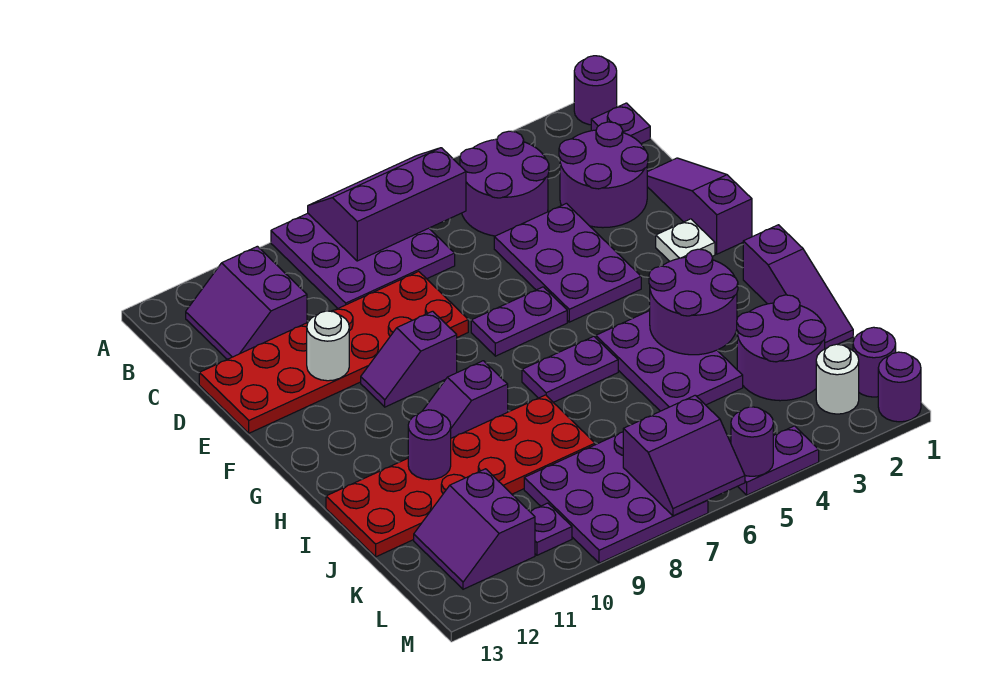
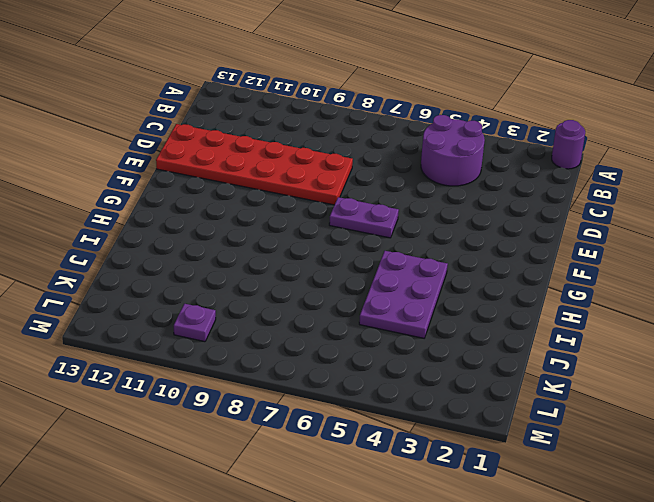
none -> purple plate A7:C9 level 1
none -> purple plate B1 level 1
none -> purple slope B11:C12 level 1 top 11
none -> purple round brick C2:D3 level 1

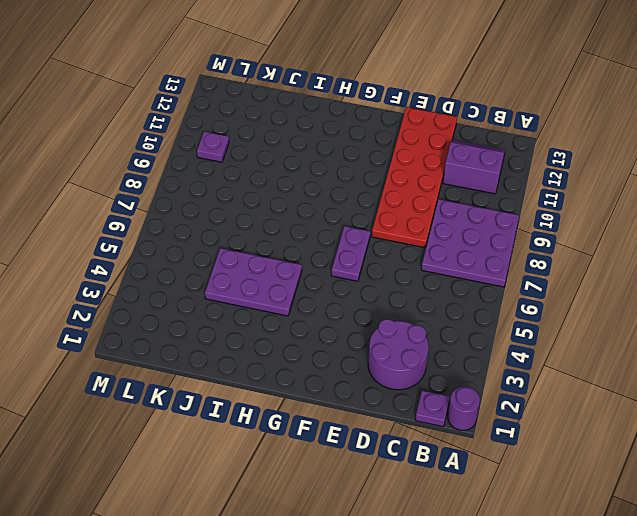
none -> purple round brick B4:C5 level 1
none -> purple slope D1:F1 level 1 top F
none -> purple plate D4:F5 level 1
none -> white plate F2 level 1

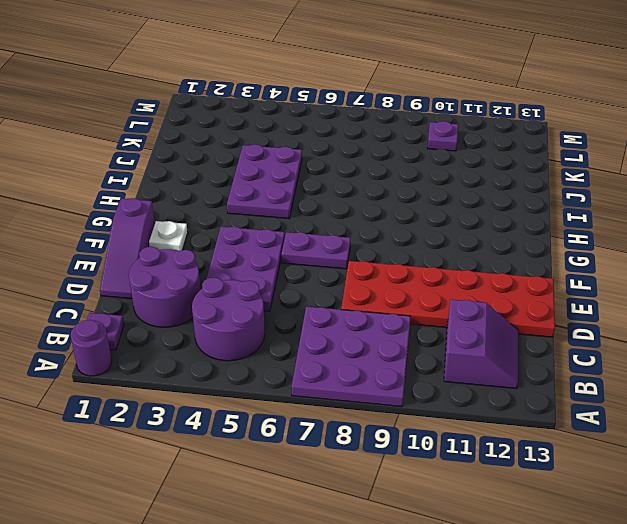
none -> purple slope F9:F10 level 1 top 9
none -> purple slope H1:J1 level 1 top H
none -> purple plate H6:H7 level 1
none -> purple slope H9:H10 level 1 top 9

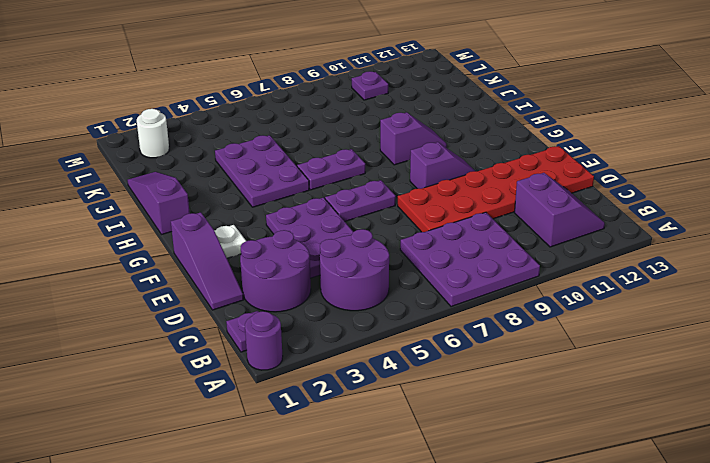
none -> red plate I8:J13 level 1
none -> purple round brick J2:K3 level 1
none -> purple plate K7:M9 level 1
none -> purple slope K11:L12 level 1 top 11

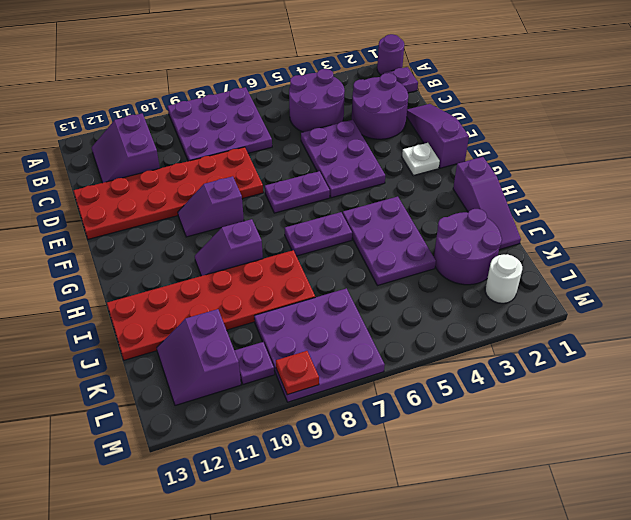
red plate M9 level 2 -> none
none -> purple round brick L1 level 1
none -> purple round brick M1 level 1
none -> purple plate M4:M5 level 1
none -> purple slope A6:B8 level 2 top B

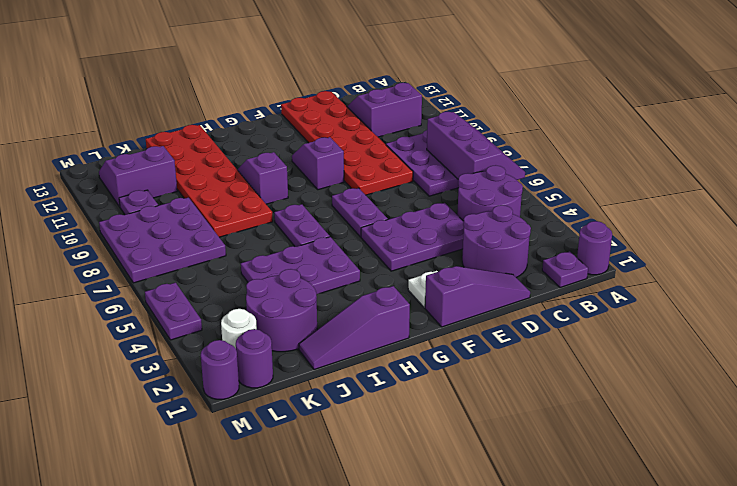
none -> white round brick E11 level 2
none -> purple round brick H3:I4 level 2
none -> purple round brick I11 level 2
none -> purple slope L6:M7 level 2 top L

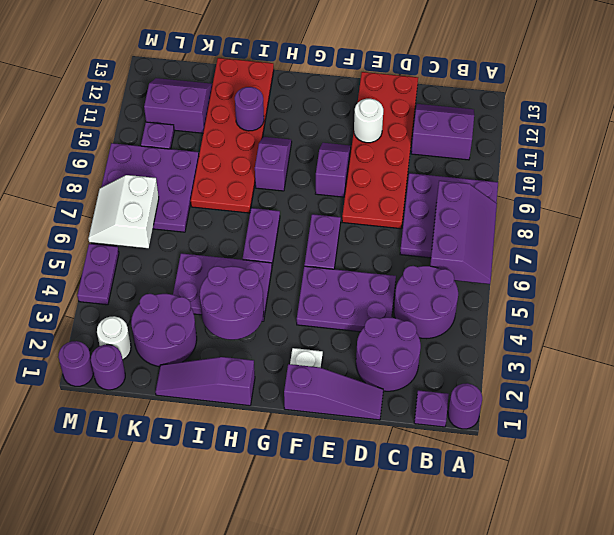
white slope L6:M7 level 2 top L -> purple slope L6:M7 level 2 top L
none -> purple round brick M5 level 2

